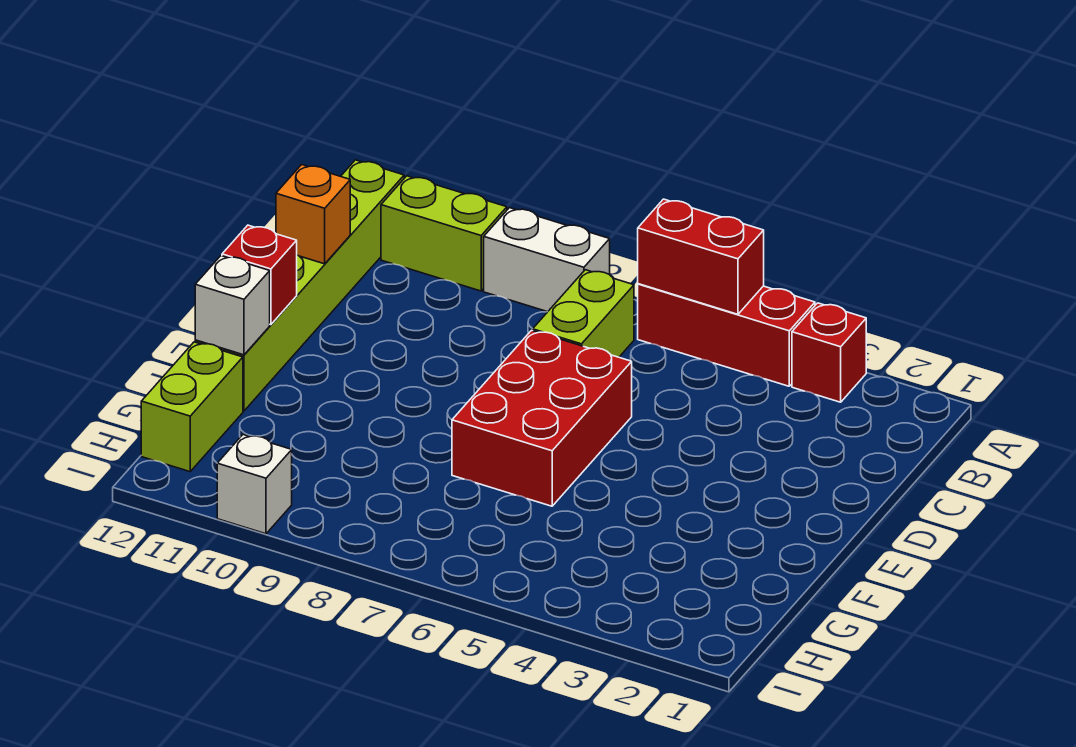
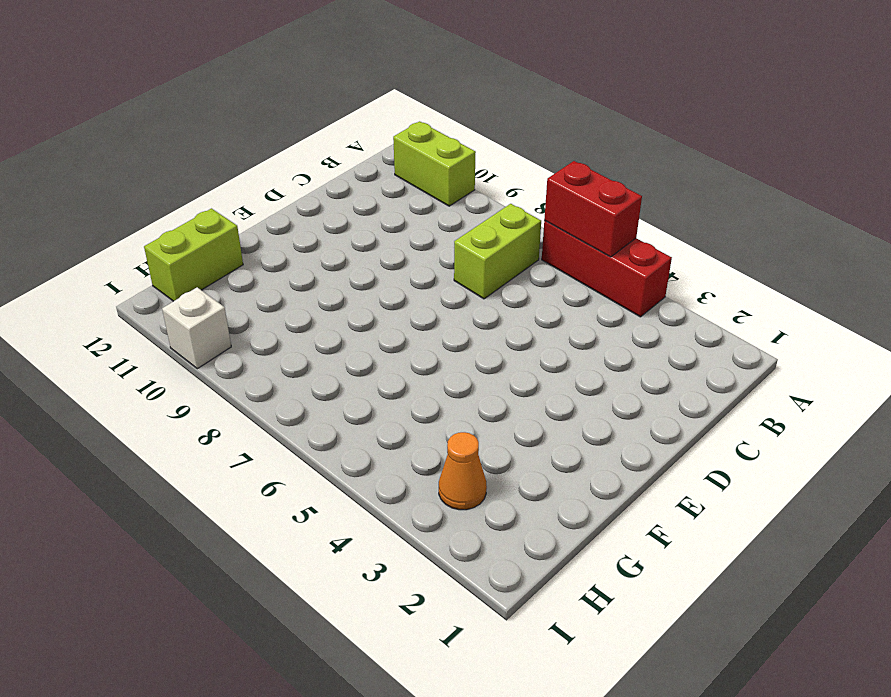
orange cone H3 level 1 -> none
none -> red brick A3 level 1
none -> white brick A8:A9 level 1
none -> lime brick A12:F12 level 1

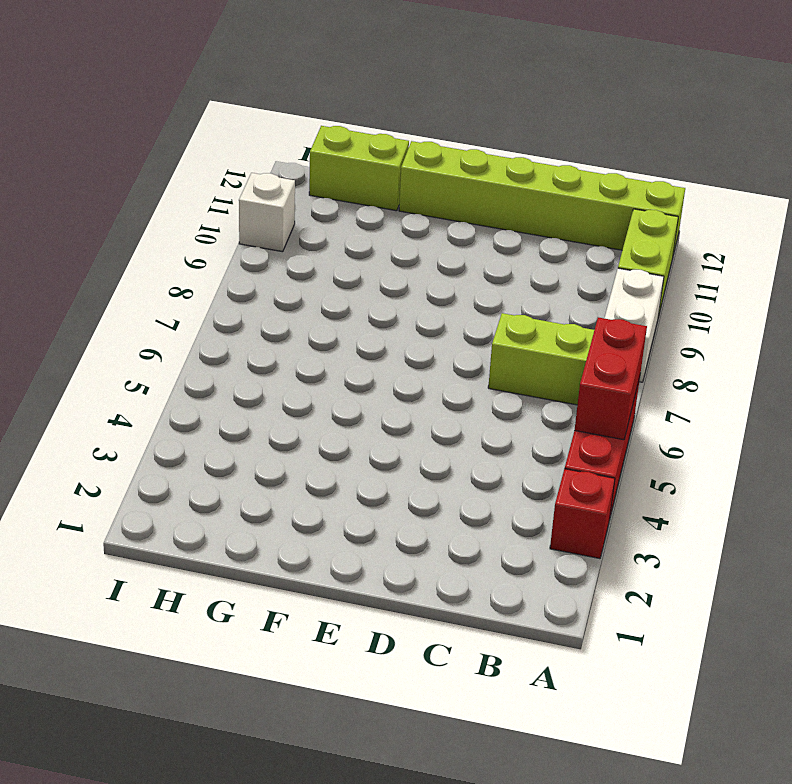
none -> red brick D6:F7 level 1
none -> orange brick C12 level 2
none -> red brick E12 level 2

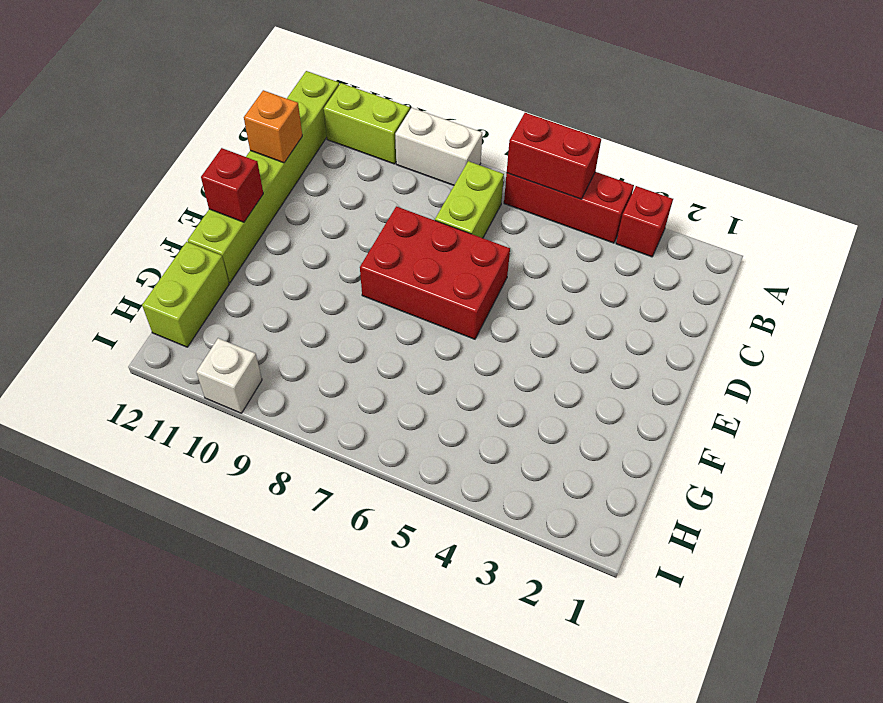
red brick D6:E8 level 1 -> red brick D6:F7 level 1
none -> white brick F12 level 2

